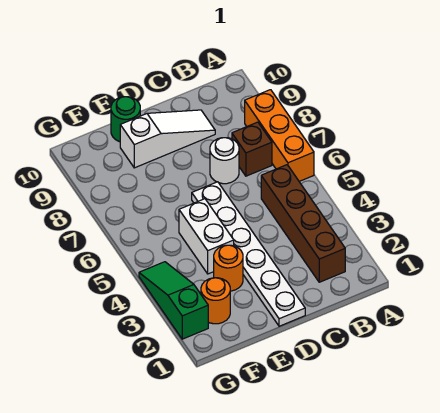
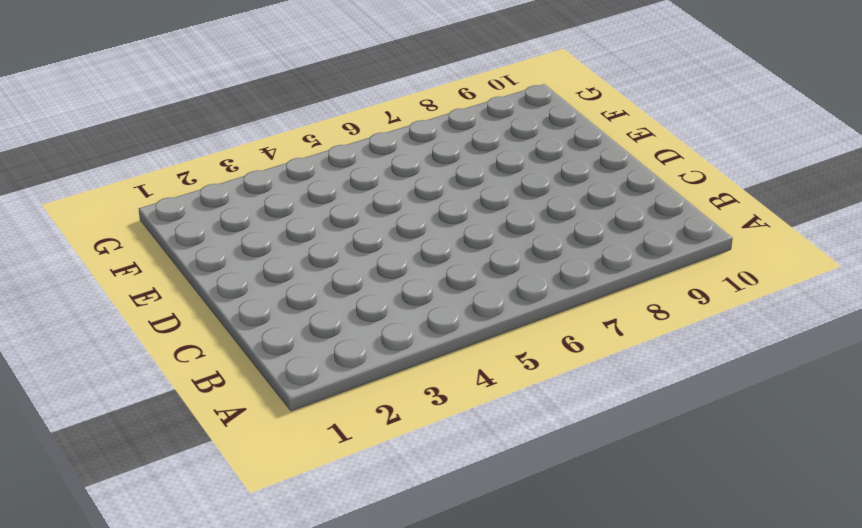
none -> orange brick A6:A8 level 1
none -> brown brick B2:B5 level 1

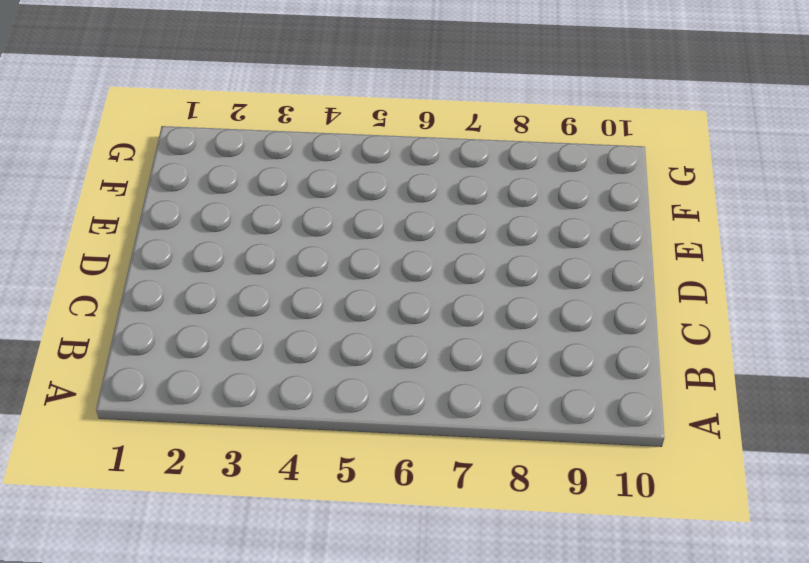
none -> orange brick A6:A8 level 1
none -> brown brick B2:B5 level 1

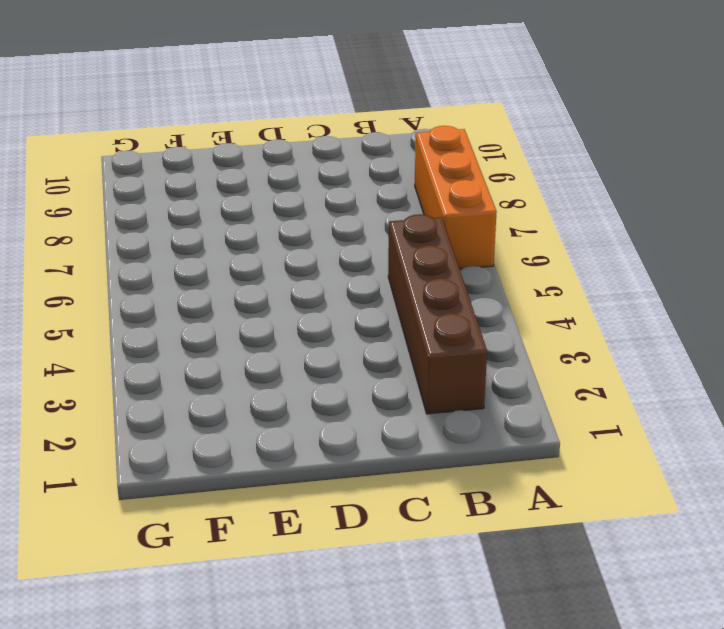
none -> brown brick B7 level 1
none -> white round brick C7 level 1

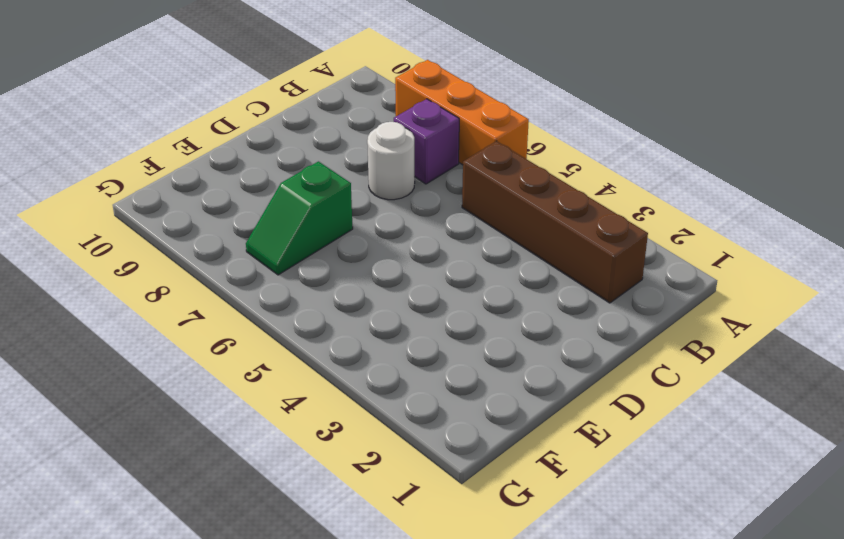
purple brick B7 level 1 -> brown brick B7 level 1
green slope E7:F7 level 1 top E -> none
none -> white slope C9:E9 level 1 top E
none -> white plate D1:D6 level 1

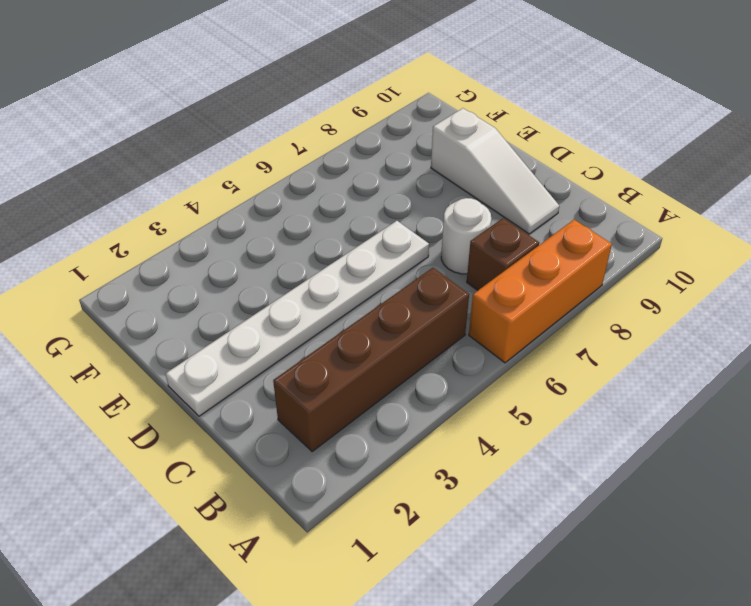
none -> orange round brick E3 level 1
none -> white brick E4:E5 level 1

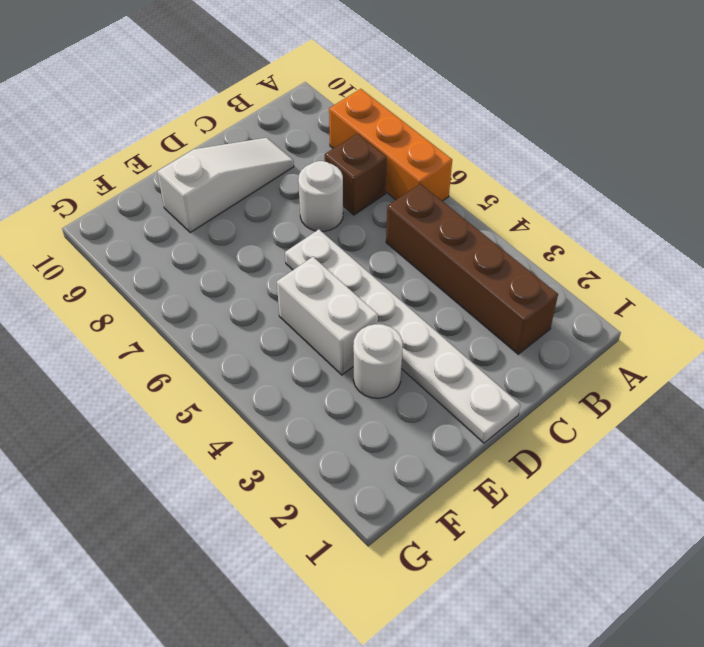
white round brick E3 level 1 -> orange round brick E3 level 1
none -> green round brick E10 level 1
none -> orange round brick F2 level 1

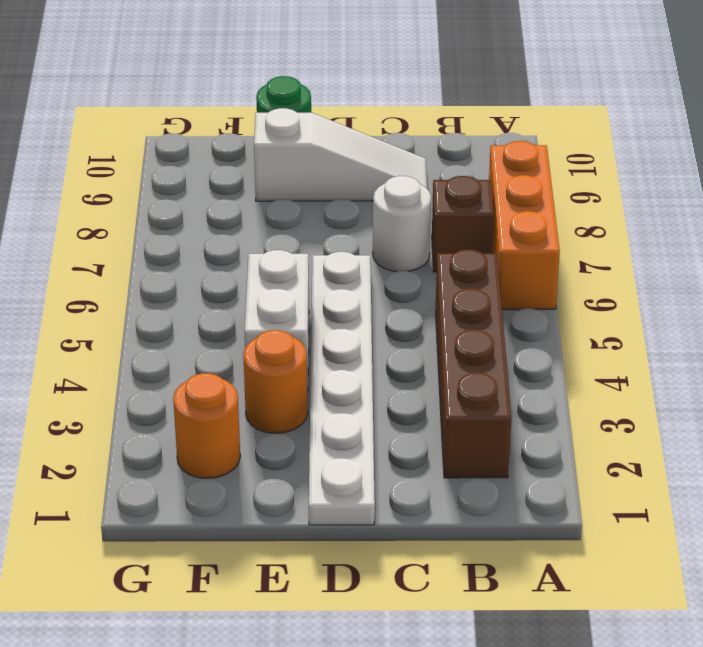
none -> green slope G2:G4 level 1 top 2

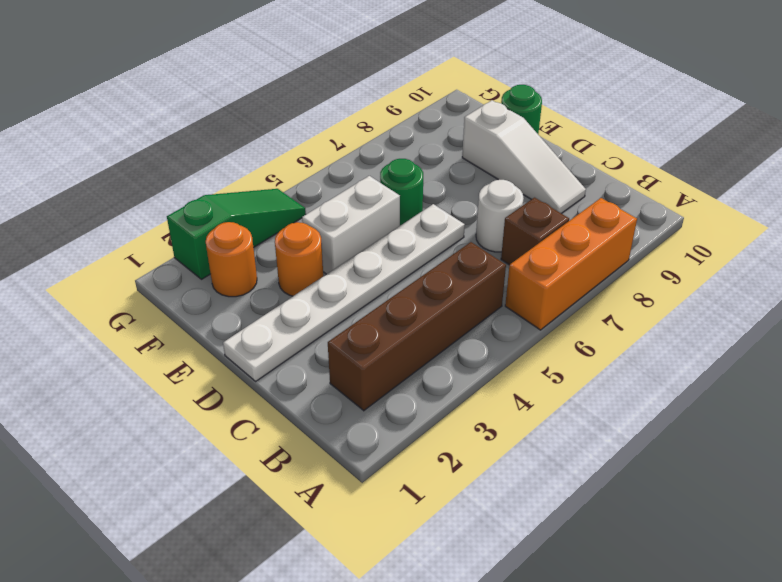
green round brick E6 level 1 -> none

